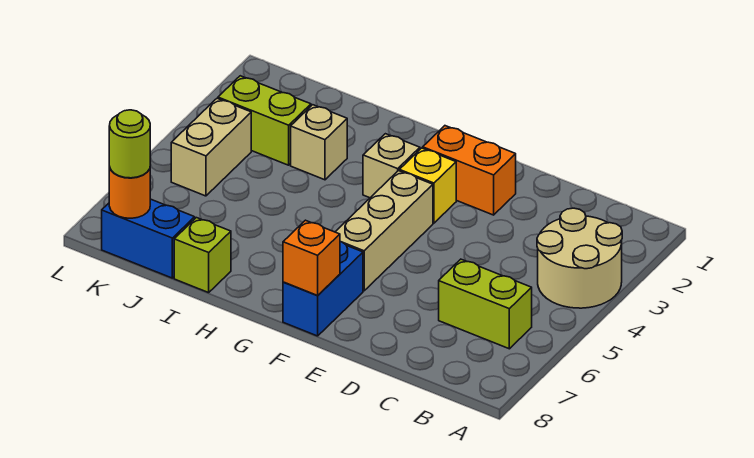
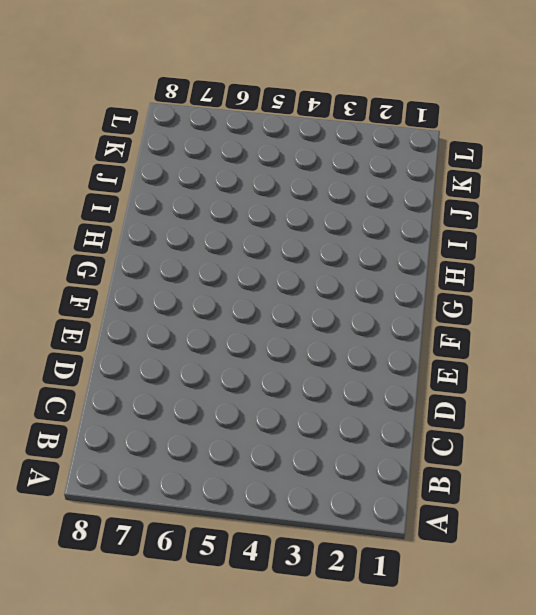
none -> tan round brick A3:B4 level 1
none -> lime brick B6:C6 level 1
none -> orange brick E2:F2 level 1

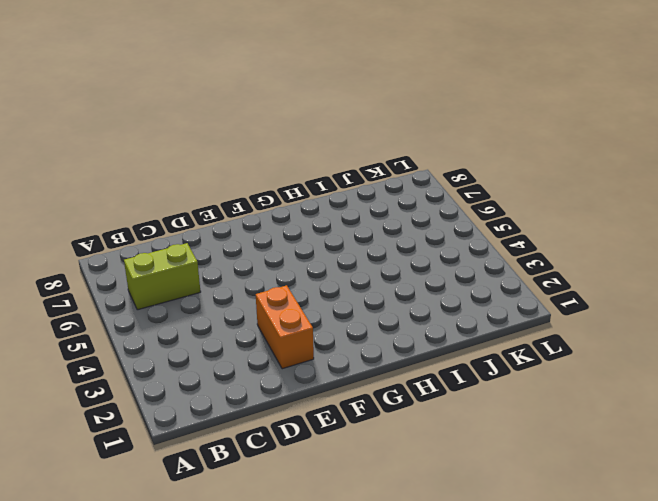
orange brick E2:E3 level 1 -> orange brick E2:F2 level 1
none -> tan round brick A3:B4 level 1
none -> yellow brick F3 level 1
none -> tan brick F4:F6 level 1

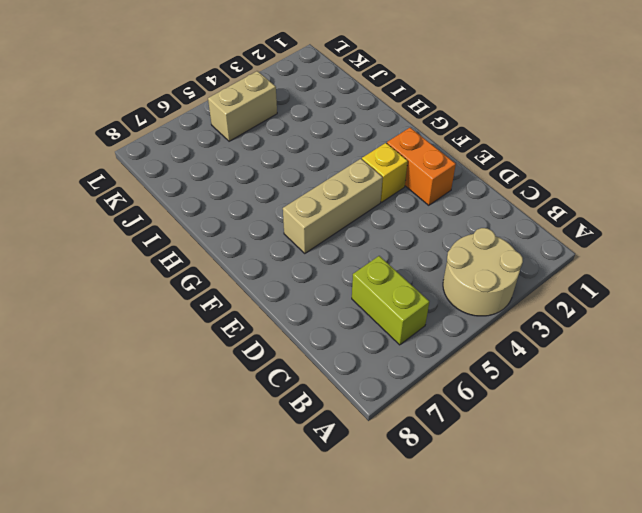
none -> blue brick F7:F8 level 1
none -> tan brick G3 level 1
none -> tan brick I3 level 1

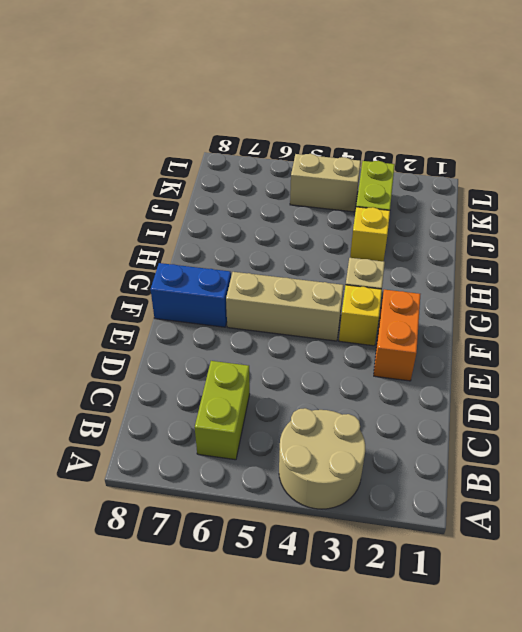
yellow brick I3 level 1 -> tan brick I3 level 1
none -> lime brick I8 level 1
none -> blue brick J8:K8 level 1
none -> orange brick F8 level 2

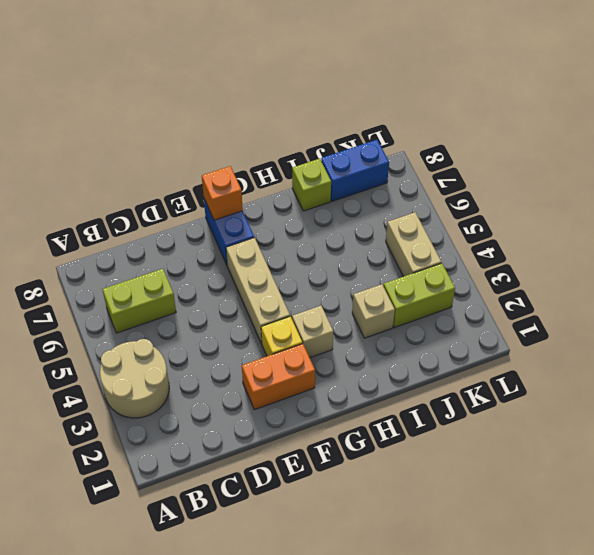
none -> orange round brick K8 level 2
none -> lime round brick K8 level 3

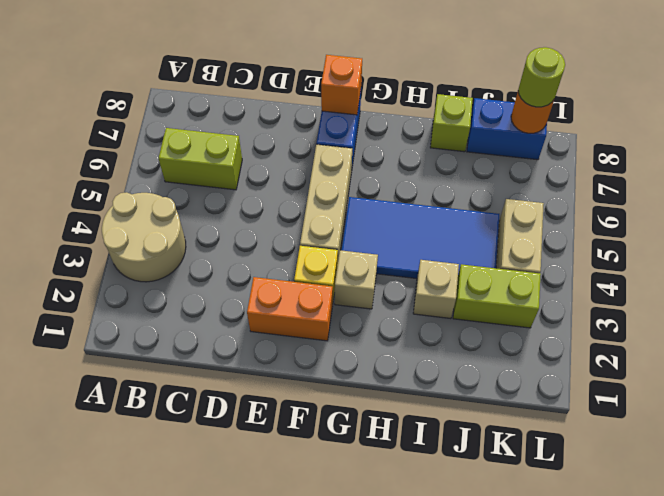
blue tile G4:J5 level 1 -> none

